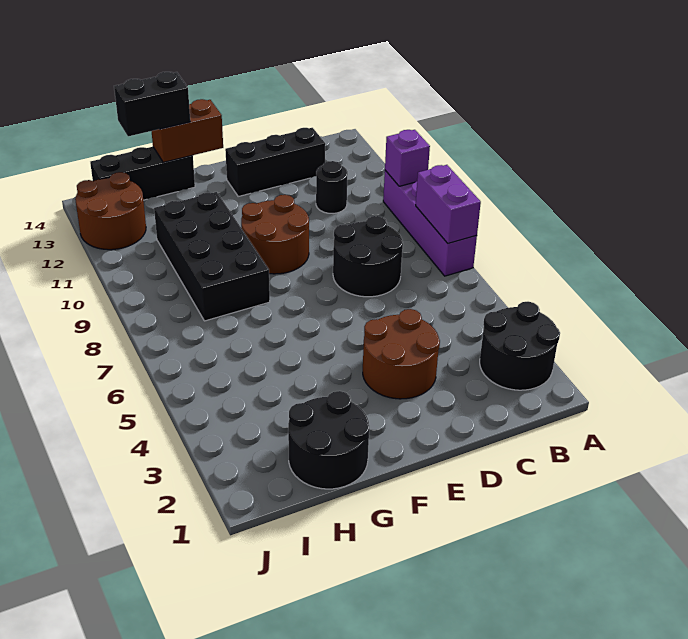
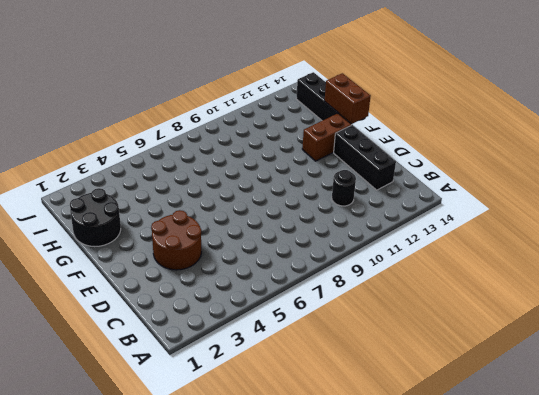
brown brick F12:F13 level 1 -> none
none -> black round brick A2:B3 level 1
none -> purple brick A7:A10 level 1
none -> black round brick C7:D8 level 1

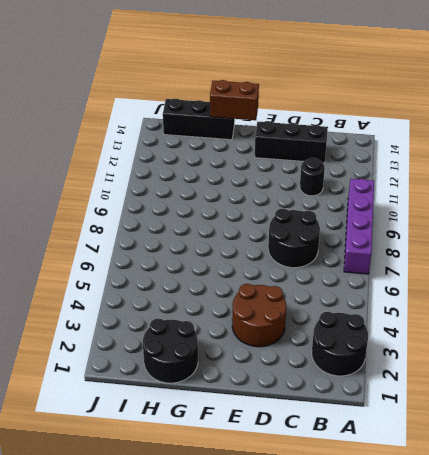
none -> brown round brick E9:F10 level 1
none -> black brick G8:H11 level 1
none -> brown round brick I12:J13 level 1

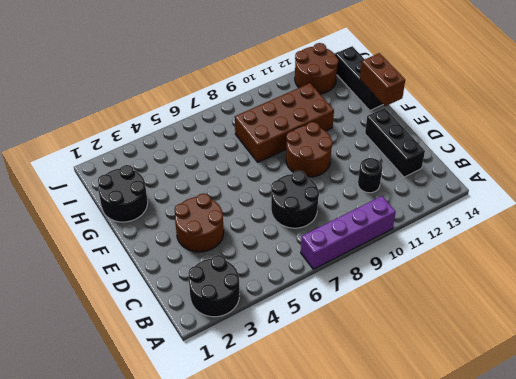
brown brick G8:H11 level 1 -> black brick G8:H11 level 1
none -> purple brick A7:A8 level 2
none -> purple brick A10 level 2
none -> black brick G14:H14 level 3

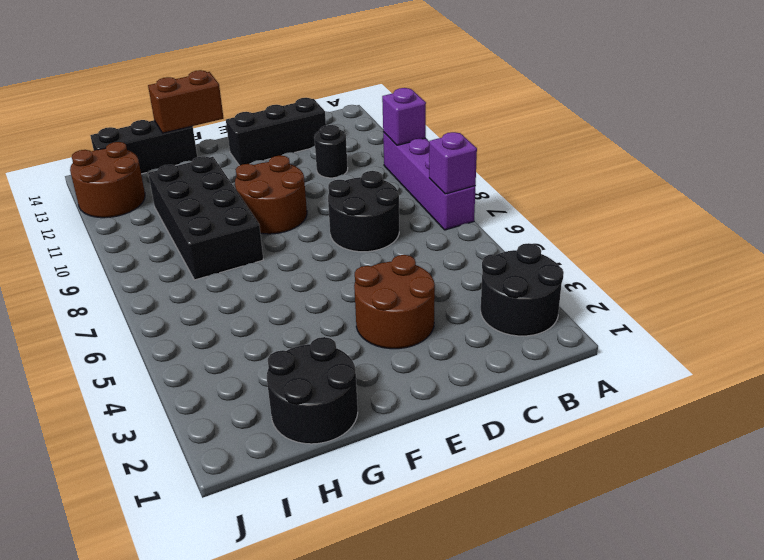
purple brick A7 level 2 -> purple brick A7:A8 level 2
none -> black brick G14:H14 level 3

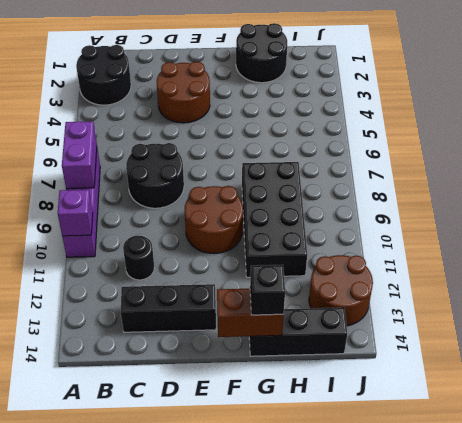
black brick G14 level 3 -> black brick G14:H14 level 3

